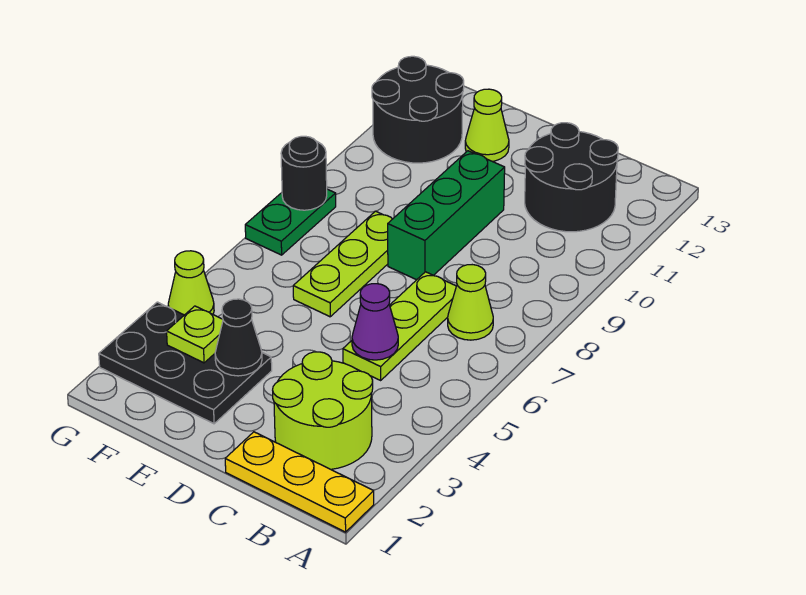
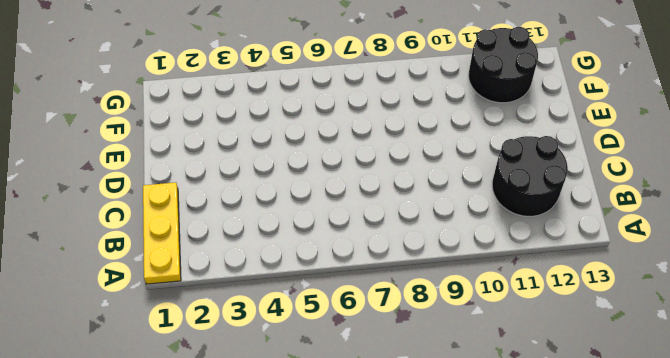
none -> lime round brick B2:C3 level 1
none -> lime cone B7 level 1
none -> lime plate C5:C7 level 1

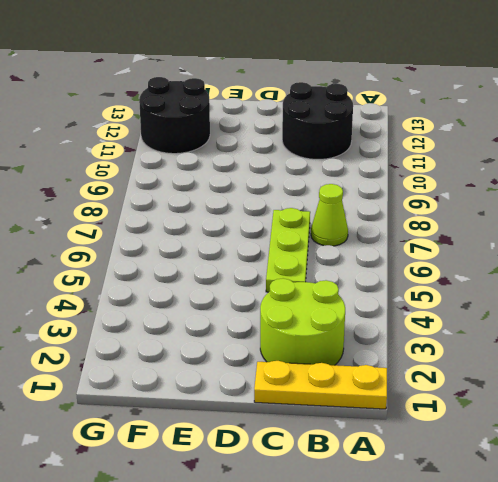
none -> green brick D8:D10 level 1
none -> black plate E2:G3 level 1
none -> lime plate E6:E8 level 1

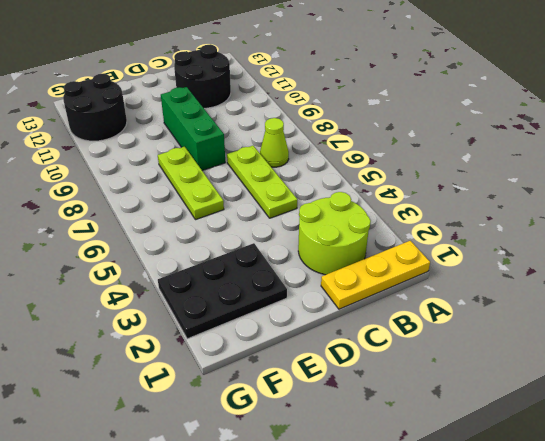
none -> lime cone E12 level 1
none -> lime cone G4 level 1
none -> green plate G7:G8 level 1

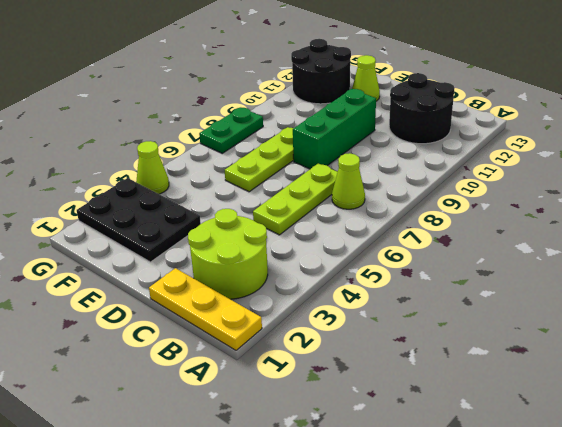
none -> purple cone C5 level 2
none -> black cone E3 level 2
none -> lime plate F3 level 2

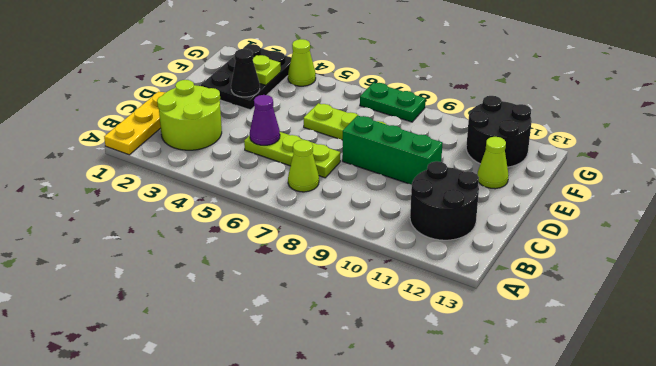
none -> black round brick G8 level 2

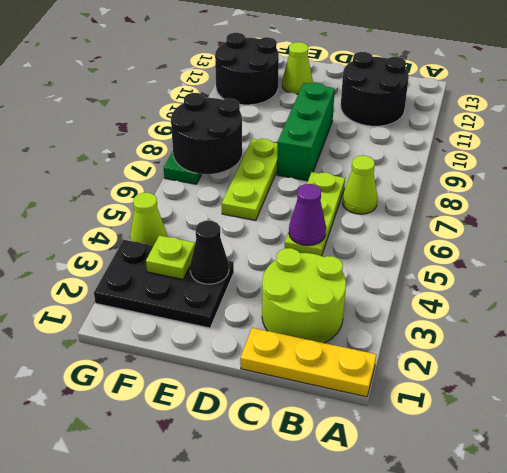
black round brick F7:G8 level 2 -> black round brick G8 level 2

